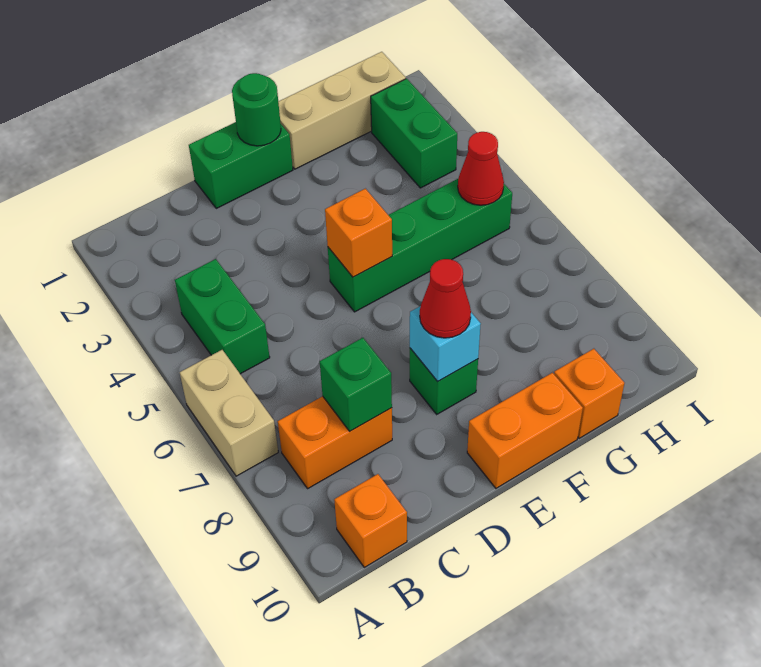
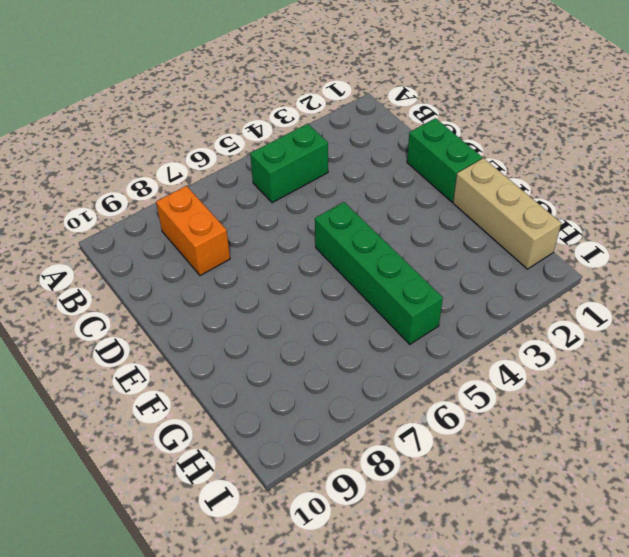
none -> tan brick A6:A7 level 1
none -> orange brick B10 level 1
none -> green brick E8 level 1

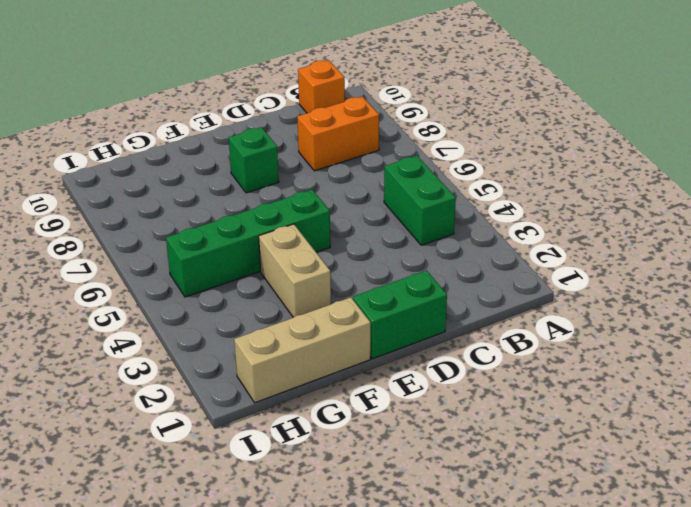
tan brick F3:F4 level 1 -> tan brick A6:A7 level 1
none -> orange brick E10:F10 level 1
none -> orange brick G10 level 1
none -> green brick H2:H3 level 1

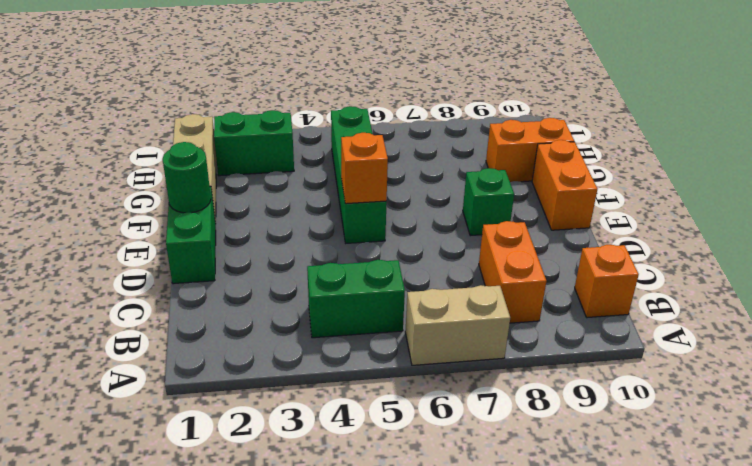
orange brick G9:G10 level 1 -> orange brick G10 level 1
none -> green brick C8 level 2
none -> cyan brick E8 level 2
none -> red cone H5 level 2

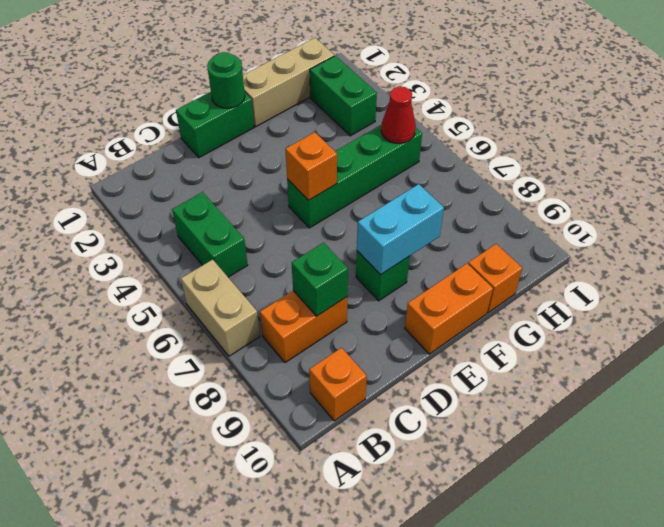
cyan brick E8:F8 level 2 -> cyan brick E8 level 2
none -> red cone E8 level 3

